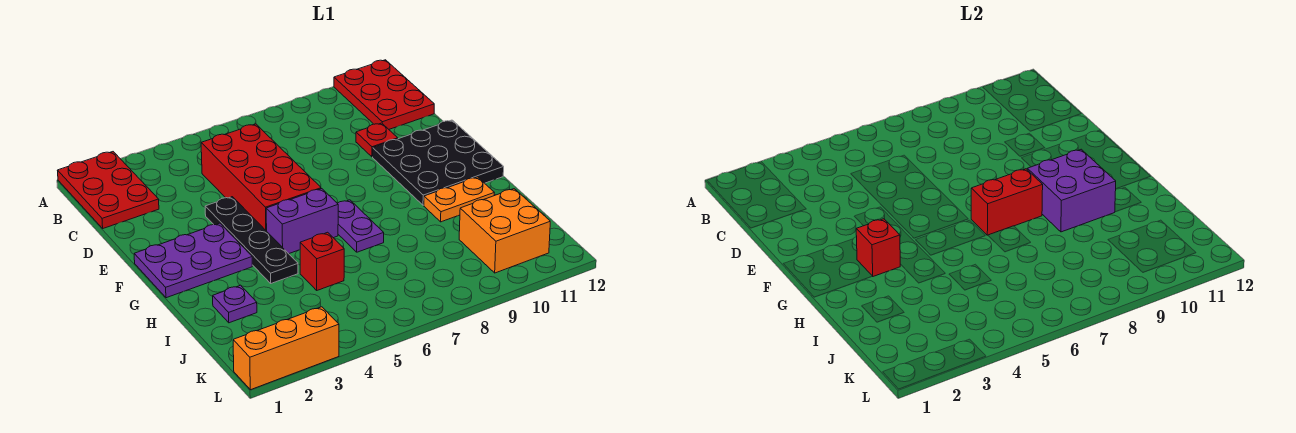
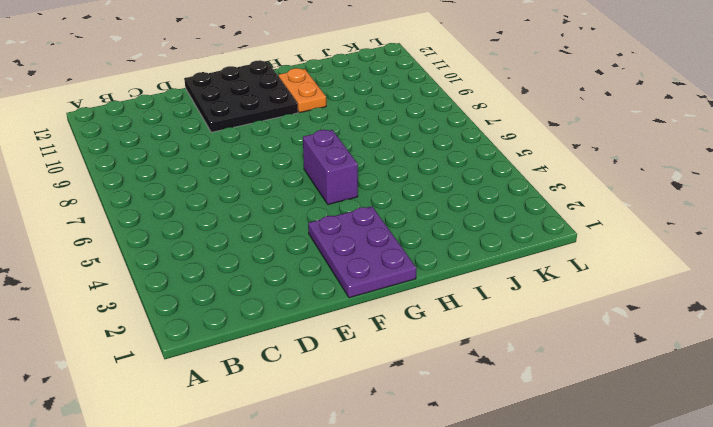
none -> red plate A1:C2 level 1
none -> red plate A11:C12 level 1
none -> red brick C5:F6 level 1

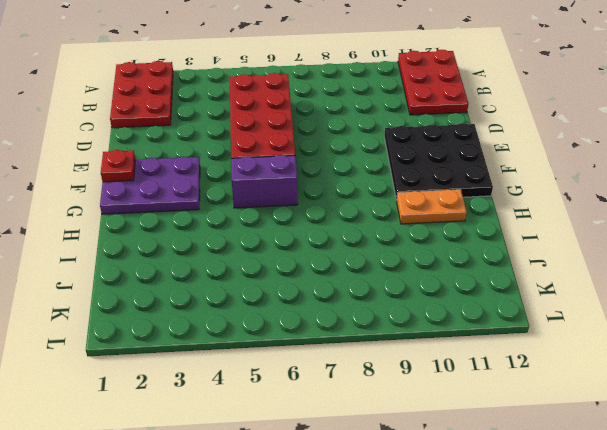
red plate F1 level 2 -> red plate D10 level 1
none -> black plate E4:H4 level 1
none -> purple plate G7:H7 level 1
none -> purple plate I2 level 1

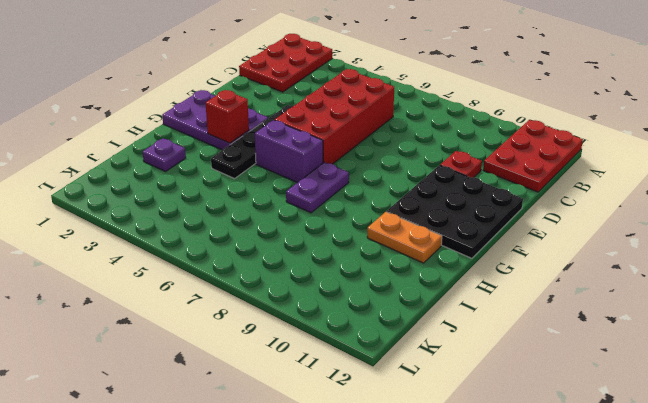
none -> red brick I5 level 1
none -> orange brick J10:K11 level 1
none -> orange brick L1:L3 level 1

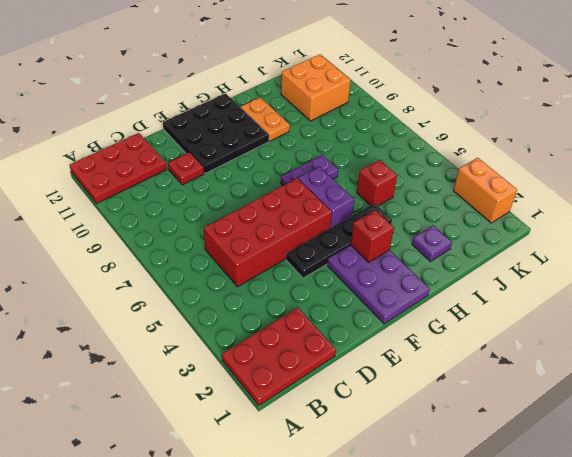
orange brick L2:L3 level 1 -> orange brick L1:L3 level 1
none -> red brick G7:G8 level 2
none -> purple brick G9:H10 level 2

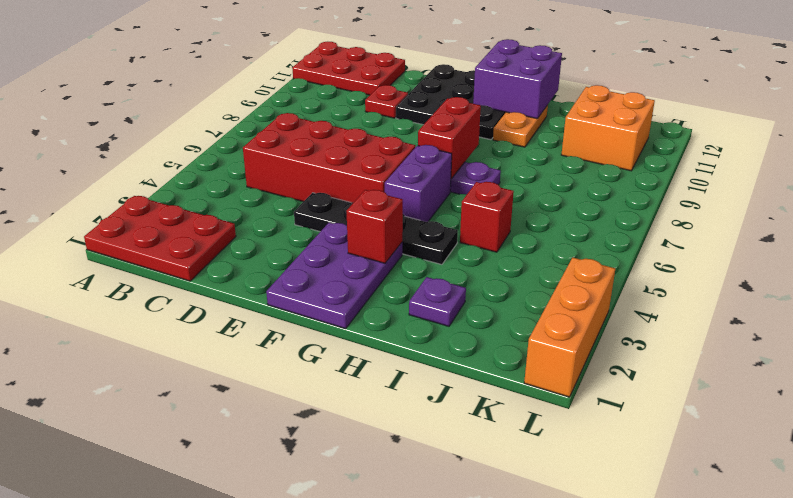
purple brick G11:H12 level 2 -> purple brick G9:H10 level 2

